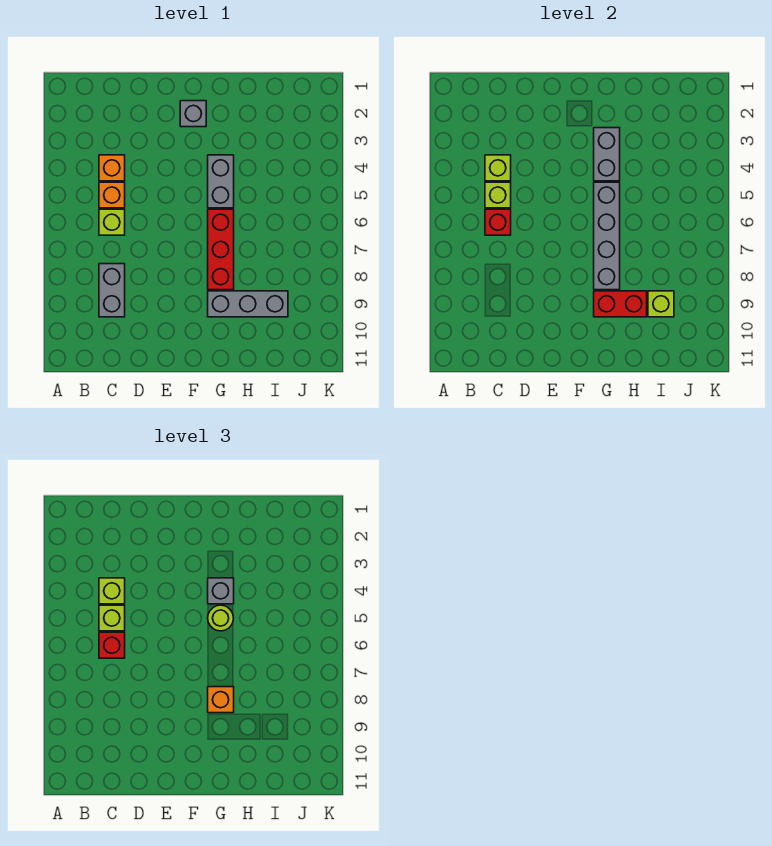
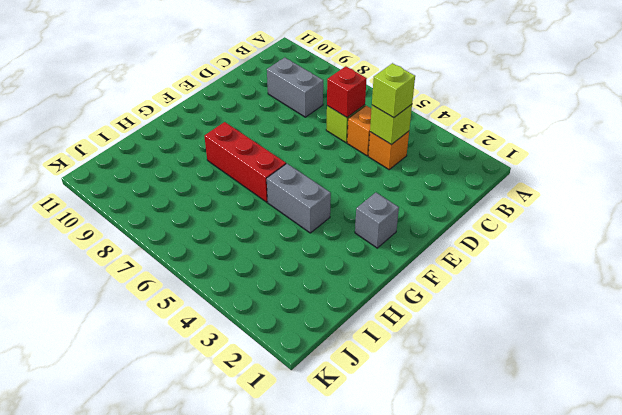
none -> grey brick G9:I9 level 1
none -> lime brick C5 level 2
none -> grey brick G3:G4 level 2

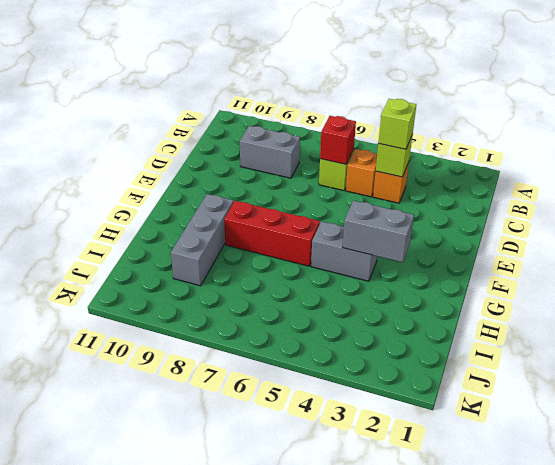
none -> grey brick F2 level 1
none -> lime brick C5 level 2
none -> grey brick G5:G8 level 2

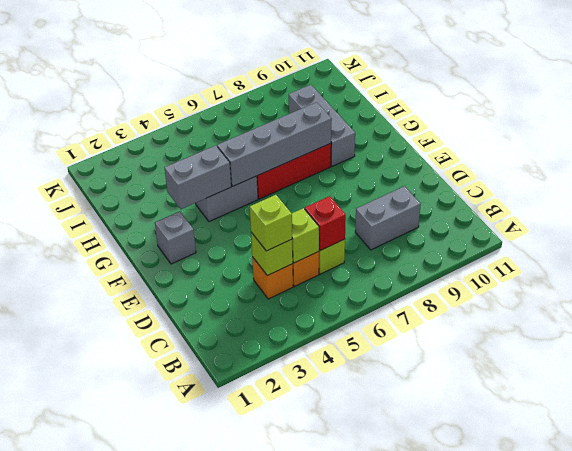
none -> red brick G9:H9 level 2
none -> lime brick I9 level 2
none -> lime brick C5 level 3

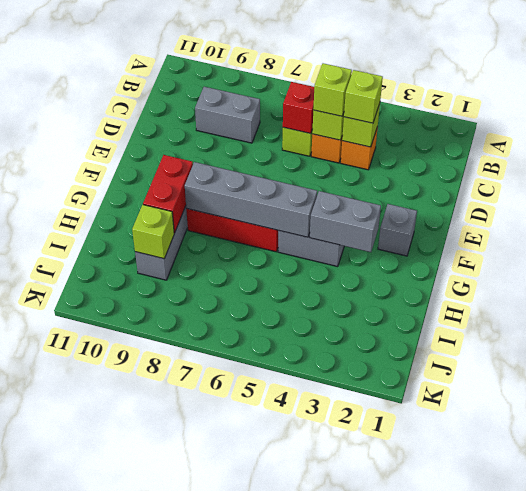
none -> red brick C6 level 3
none -> grey brick G4 level 3
none -> lime round brick G5 level 3

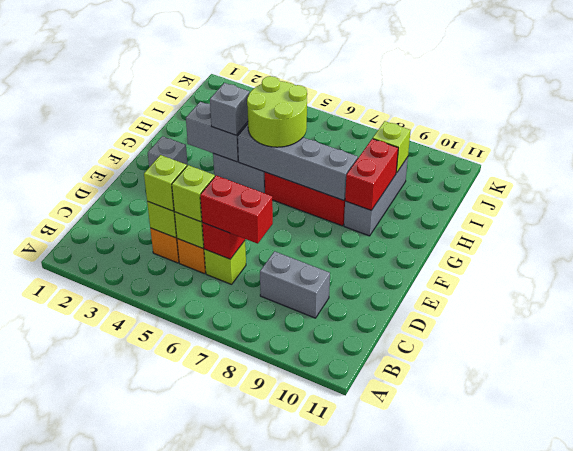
red brick C6:C7 level 3 -> red brick C6 level 3
lime round brick G5:H6 level 3 -> lime round brick G5 level 3
none -> orange brick G8 level 3

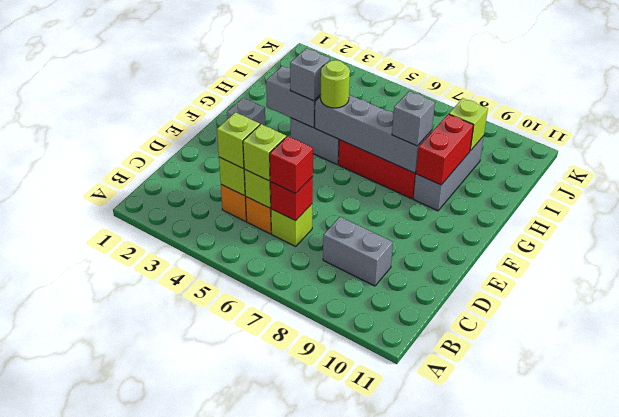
grey brick G8 level 3 -> orange brick G8 level 3

